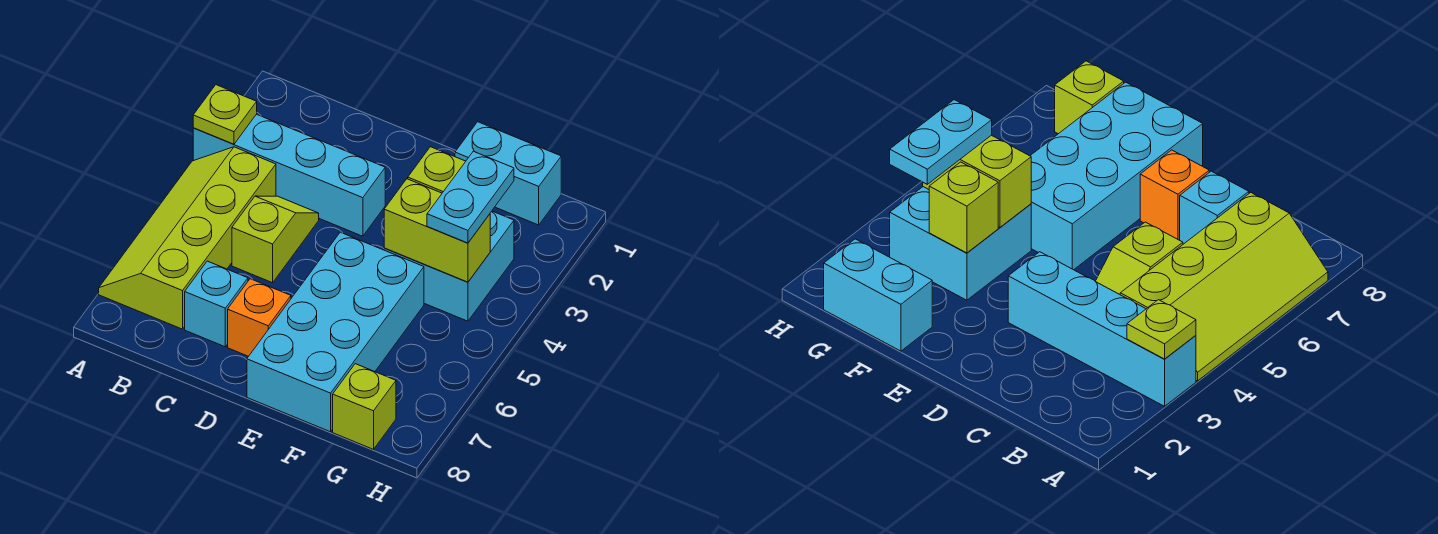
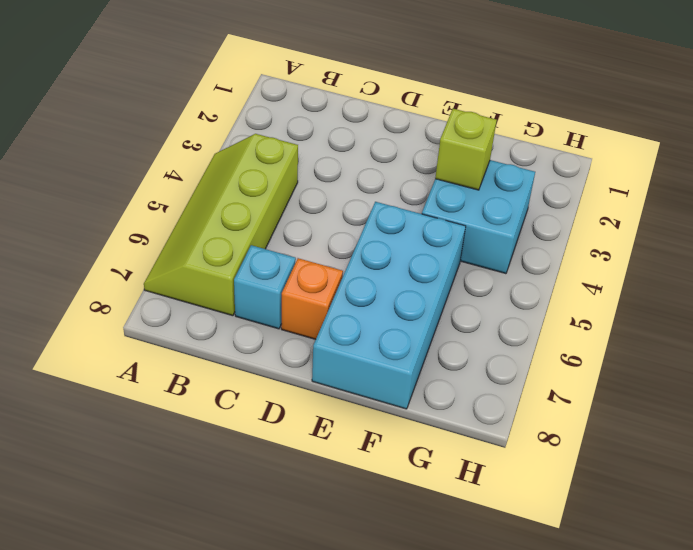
none -> cyan brick A3:D3 level 1
none -> lime slope C4:C5 level 1 top 5
none -> cyan brick F1:G1 level 1

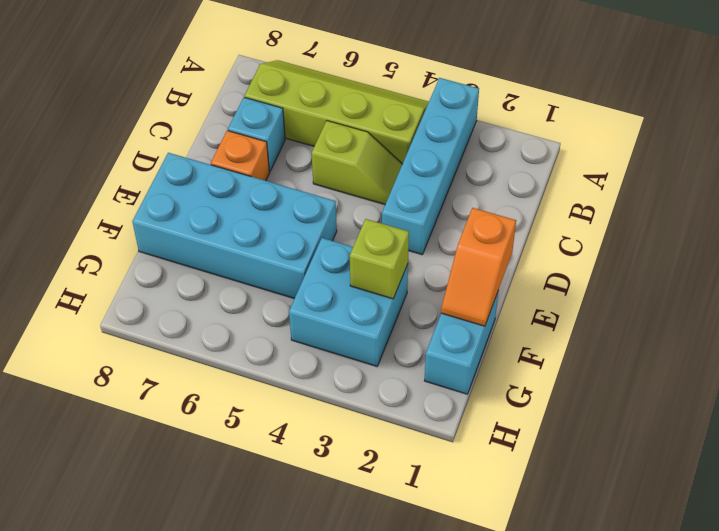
orange slope E1:F1 level 2 top E -> none
none -> lime brick G8 level 1
none -> lime plate A3 level 2
none -> lime brick F4:G4 level 2

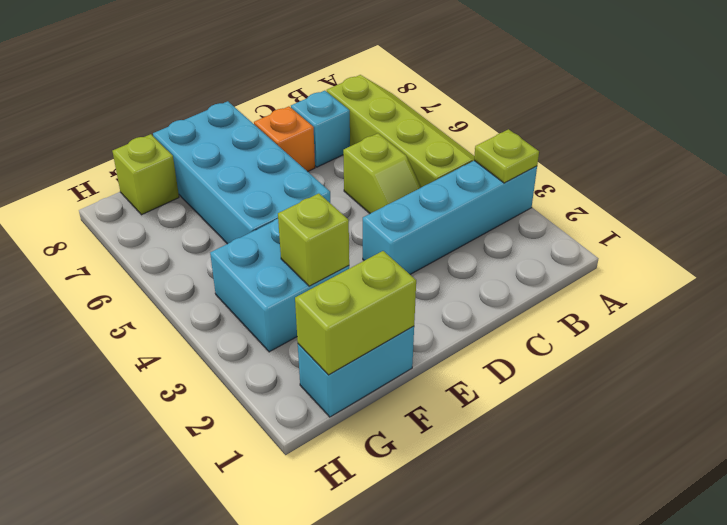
lime brick F1:G1 level 2 -> lime brick F4:G4 level 2
none -> cyan plate G3:G4 level 3

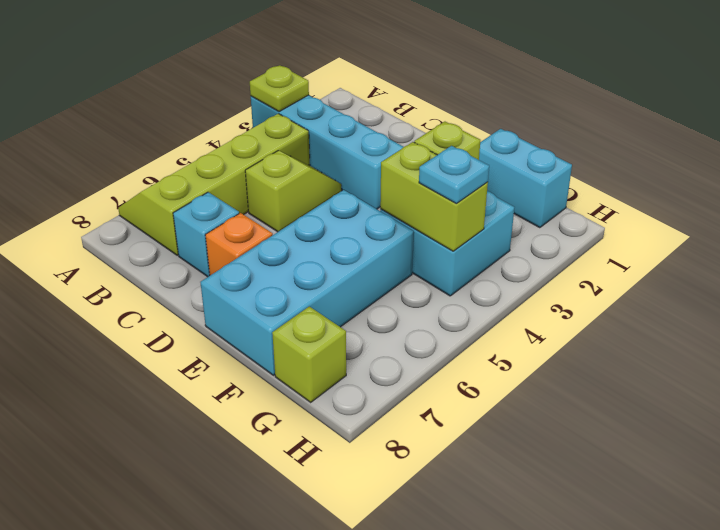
cyan plate G4 level 3 -> cyan plate G3:G4 level 3

